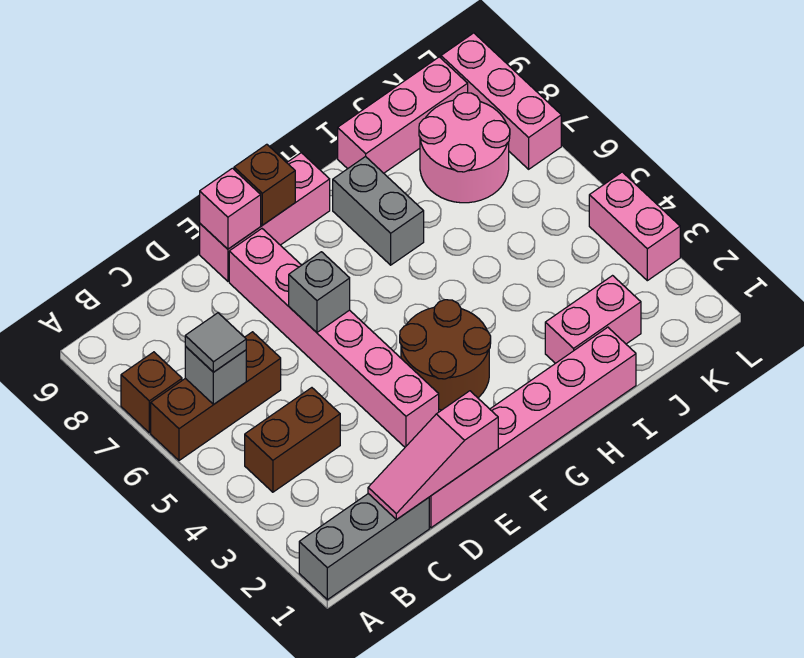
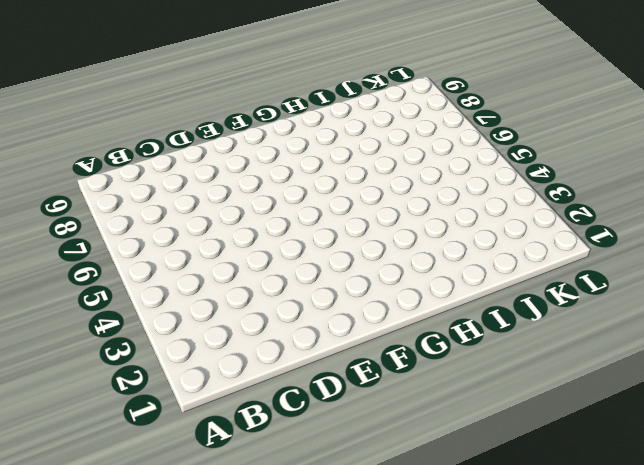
none -> grey brick A1:C1 level 1
none -> brown brick A6:C6 level 1
none -> brown brick A7 level 1

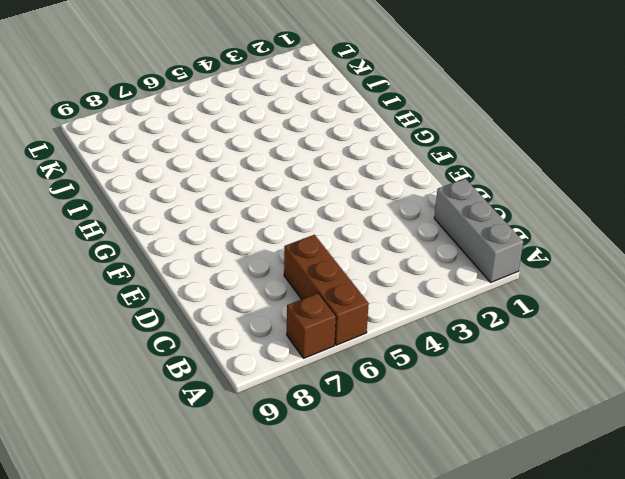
none -> brown brick B4:C4 level 1
none -> pink brick D1:I1 level 1
none -> pink brick E3:E8 level 1

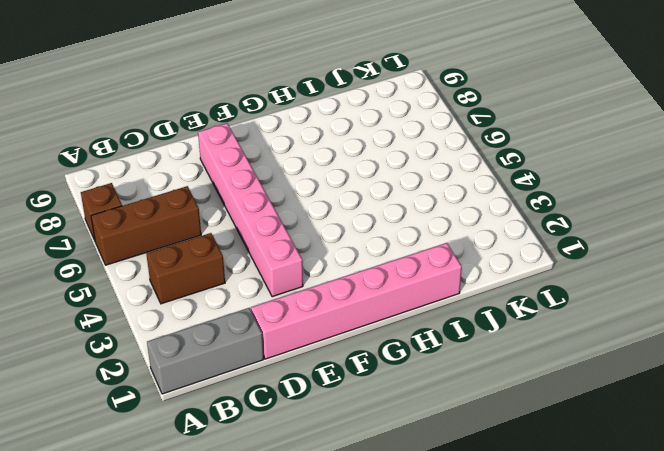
none -> pink brick E9:G9 level 1
none -> brown round brick F3:G4 level 1
none -> grey brick H7:H8 level 1

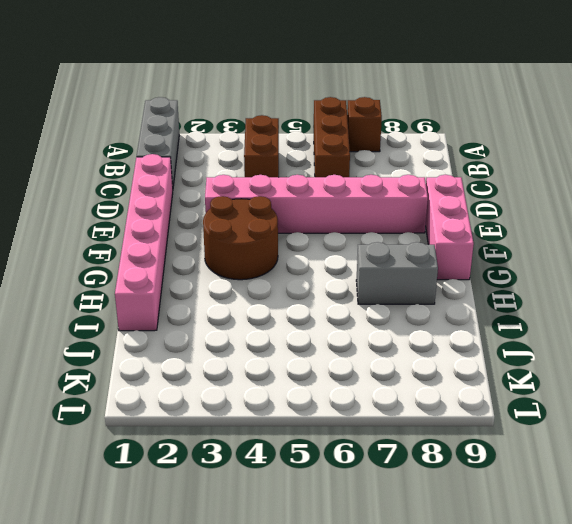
none -> pink brick I2:J2 level 1
none -> pink brick I9:K9 level 1
none -> pink round brick J7:K8 level 1

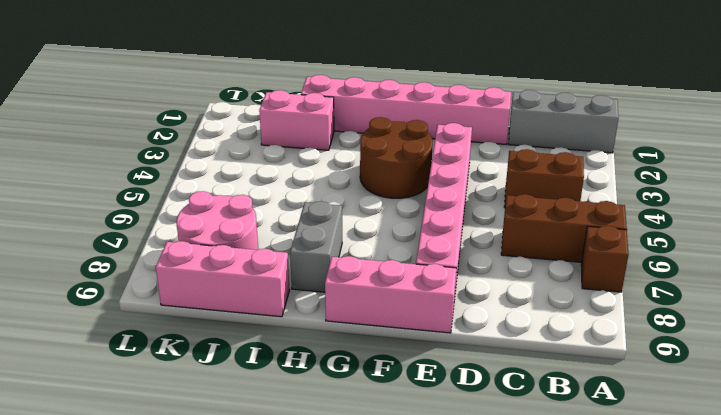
none -> pink brick L3:L4 level 1
none -> pink brick L7:L9 level 1
none -> grey brick B6 level 2

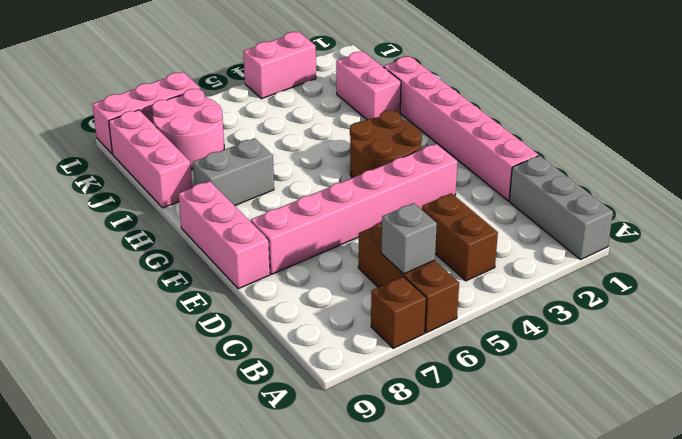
none -> pink slope C1:E1 level 2 top E
none -> grey brick E6 level 2
none -> pink brick E9 level 2

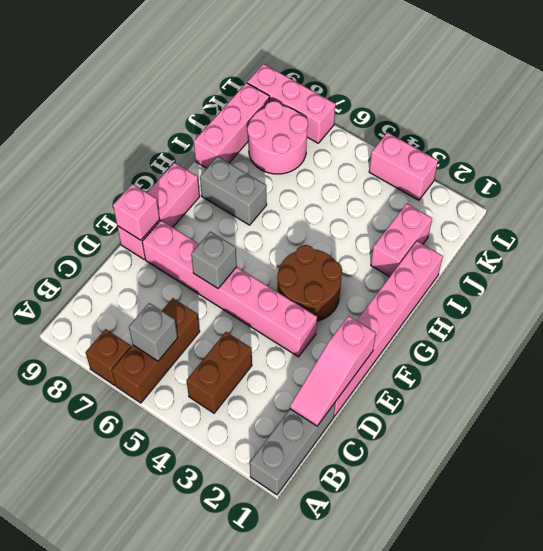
none -> brown brick F9 level 2
none -> grey tile B6 level 3

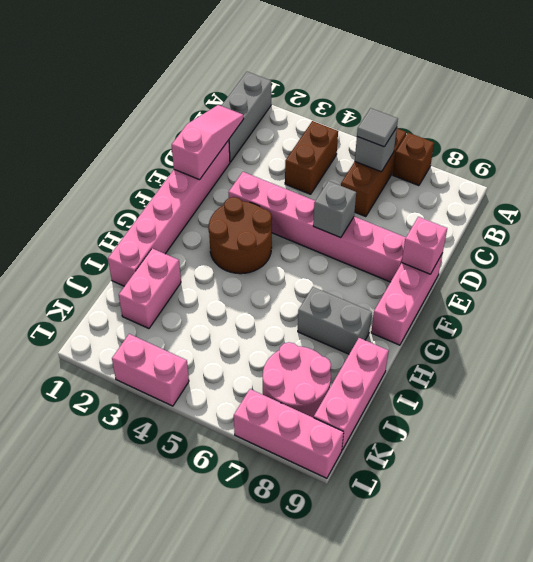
none -> brown brick F9 level 2

